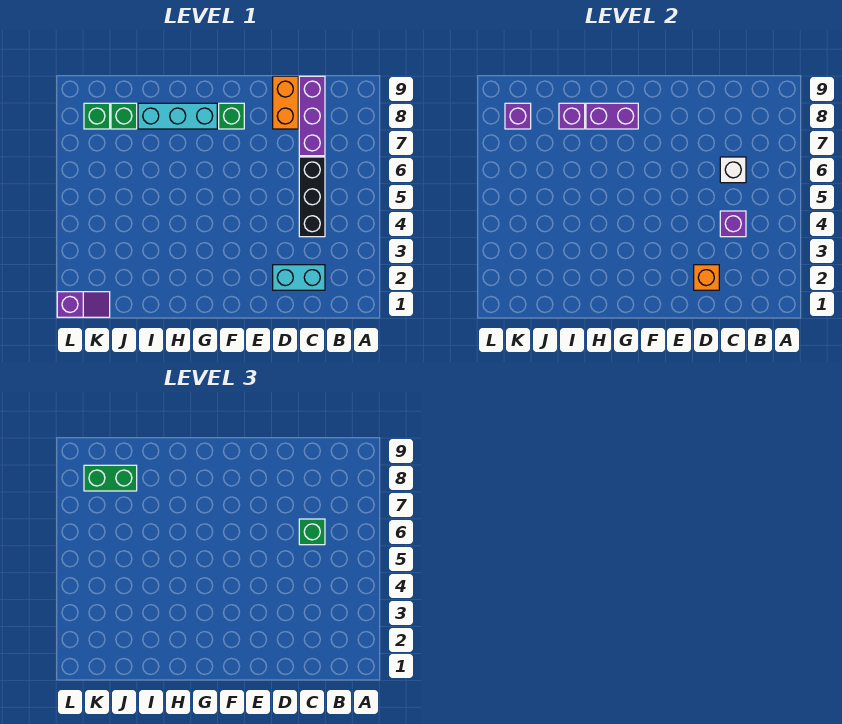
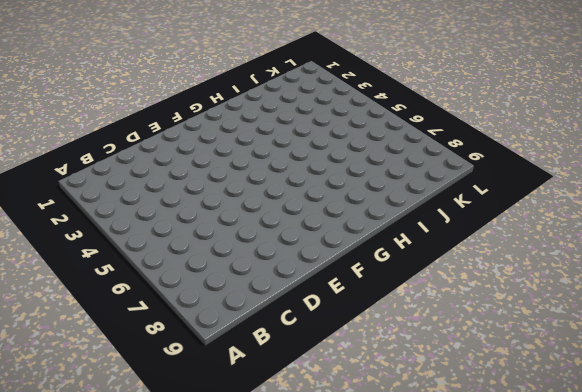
none -> cyan brick C2:D2 level 1
none -> black brick C4:C6 level 1
none -> purple brick C7:C9 level 1

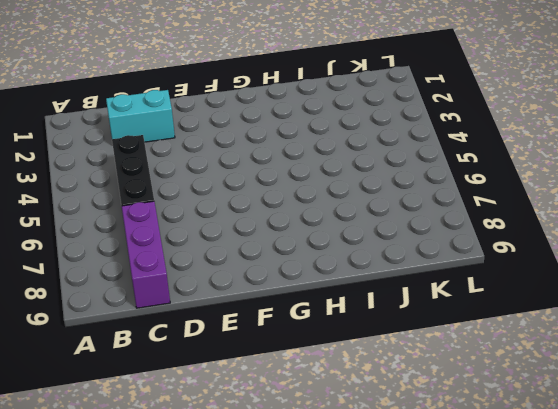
none -> orange brick D8:D9 level 1
none -> green brick F8 level 1
none -> cyan brick G8:I8 level 1

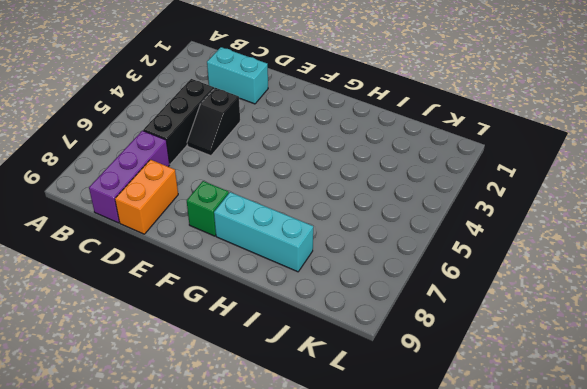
black slope D4:D5 level 1 top 4 -> none
none -> green brick J8 level 1
none -> purple slope K1:L1 level 1 top L
none -> green brick K8 level 1

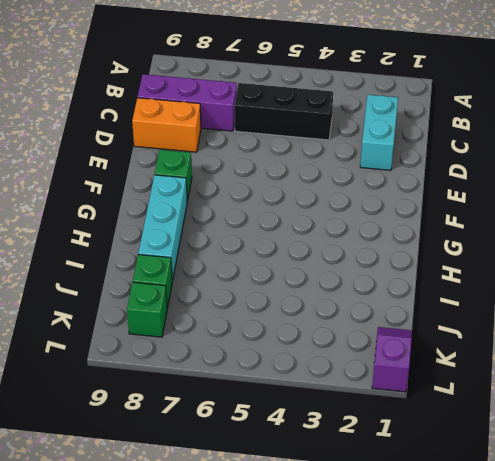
none -> purple brick C4 level 2
none -> white brick C6 level 2
none -> orange brick D2 level 2

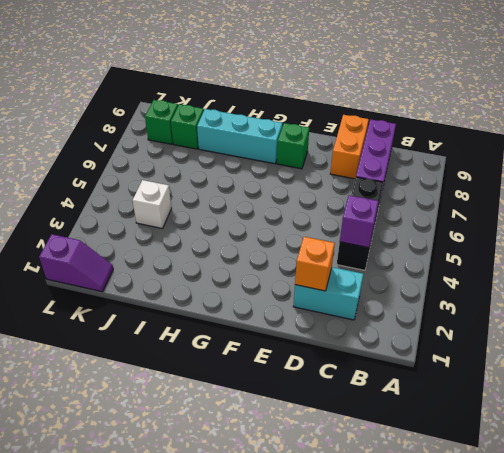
white brick J4 level 1 -> white brick C6 level 2
none -> purple brick G8:H8 level 2
none -> purple brick I8 level 2
none -> purple brick K8 level 2

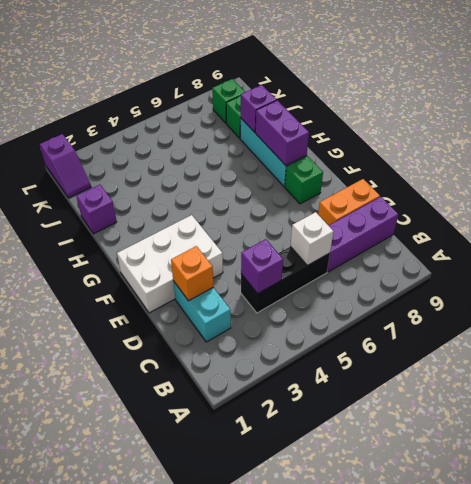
white brick E1:F3 level 1 -> none
purple brick I1 level 1 -> purple brick K8 level 2
none -> green brick C6 level 3
none -> green brick J8:K8 level 3

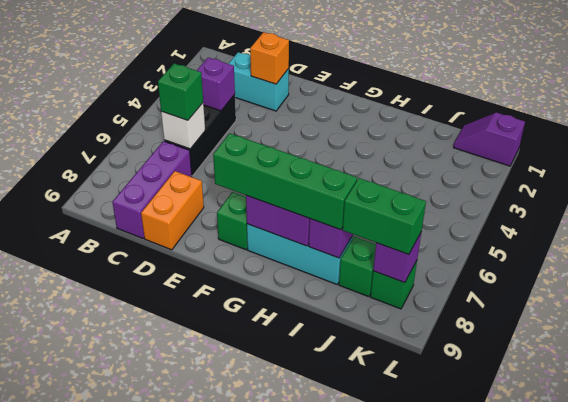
green brick F8:I8 level 3 -> none

